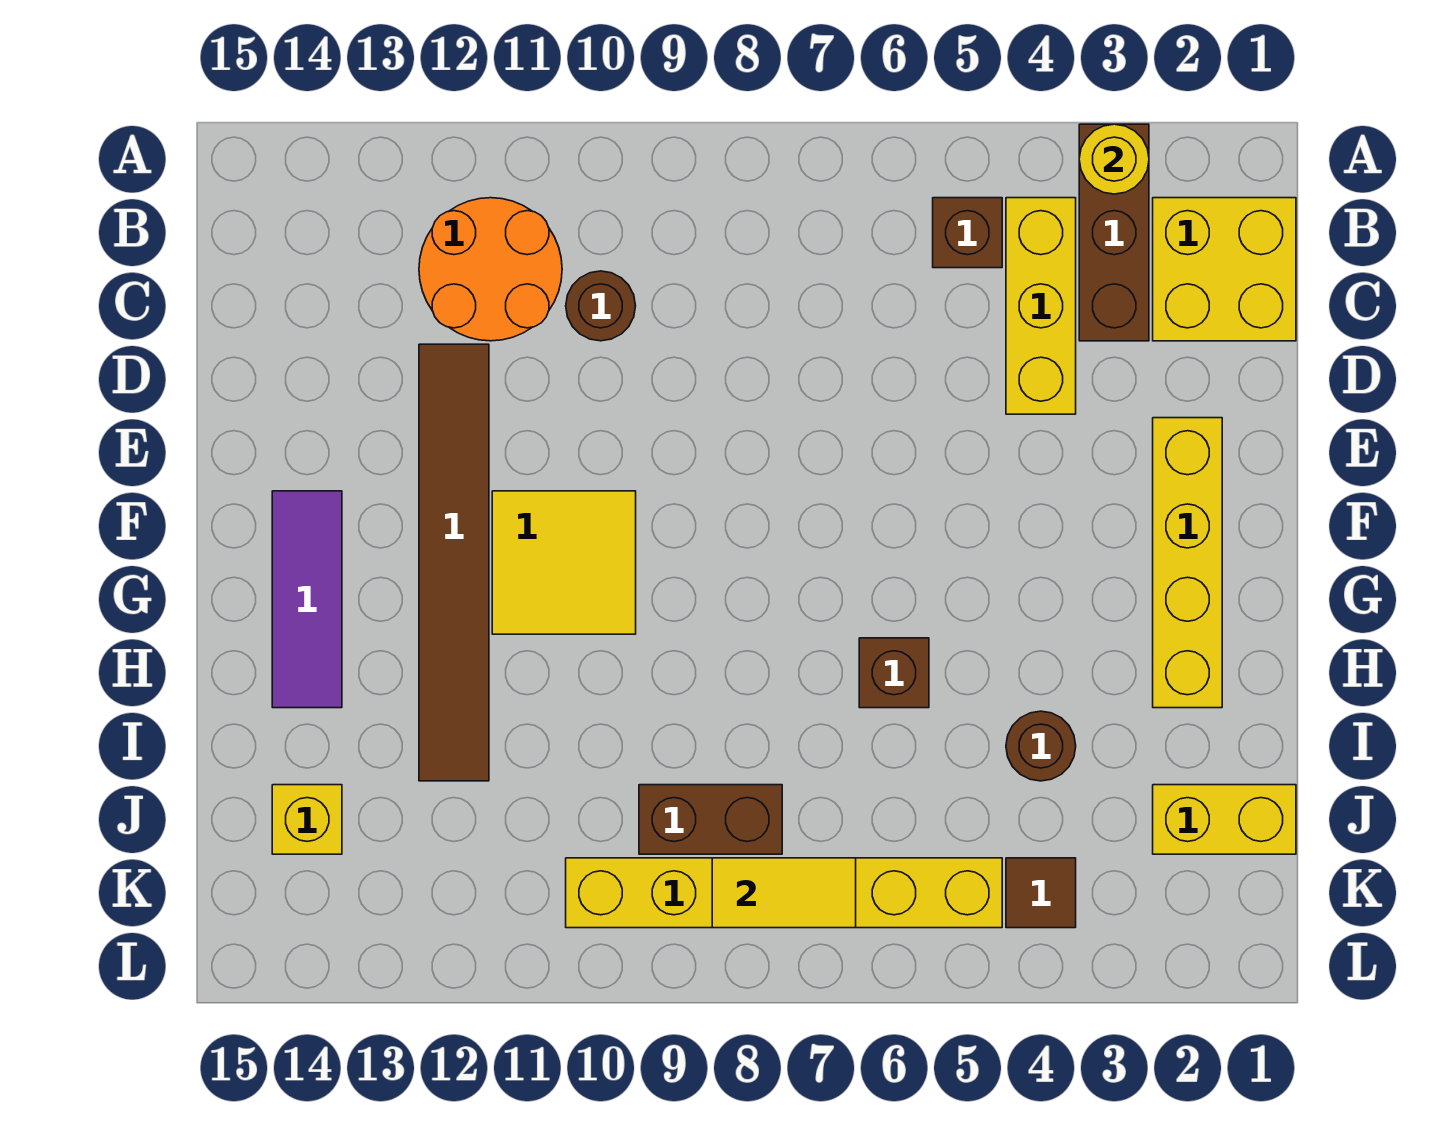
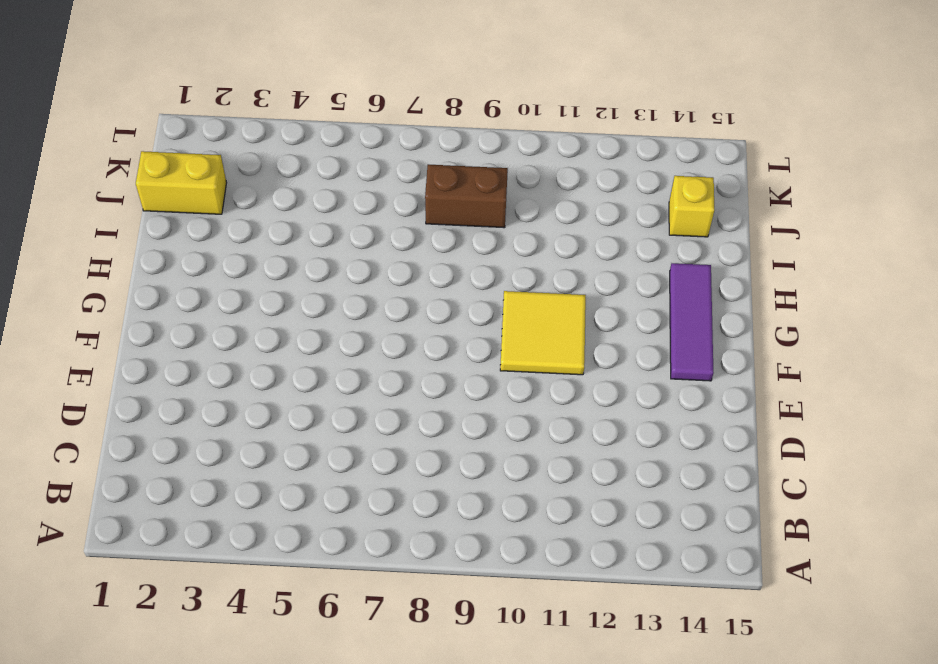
none -> brown brick A3:C3 level 1
none -> yellow brick B1:C2 level 1
none -> yellow brick B4:D4 level 1

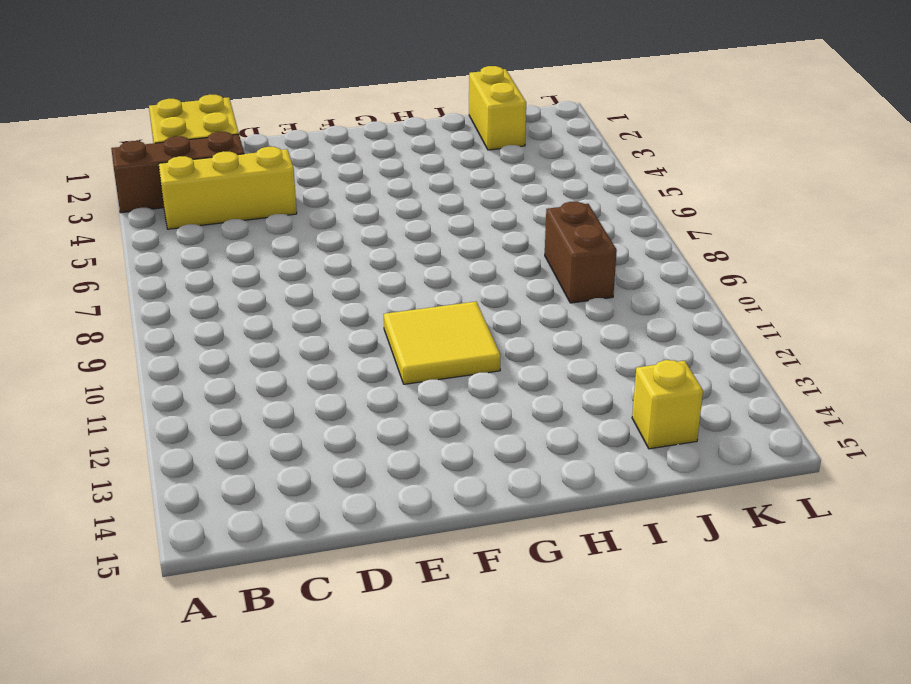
none -> brown brick B5 level 1
none -> orange round brick B11:C12 level 1
none -> brown round brick C10 level 1

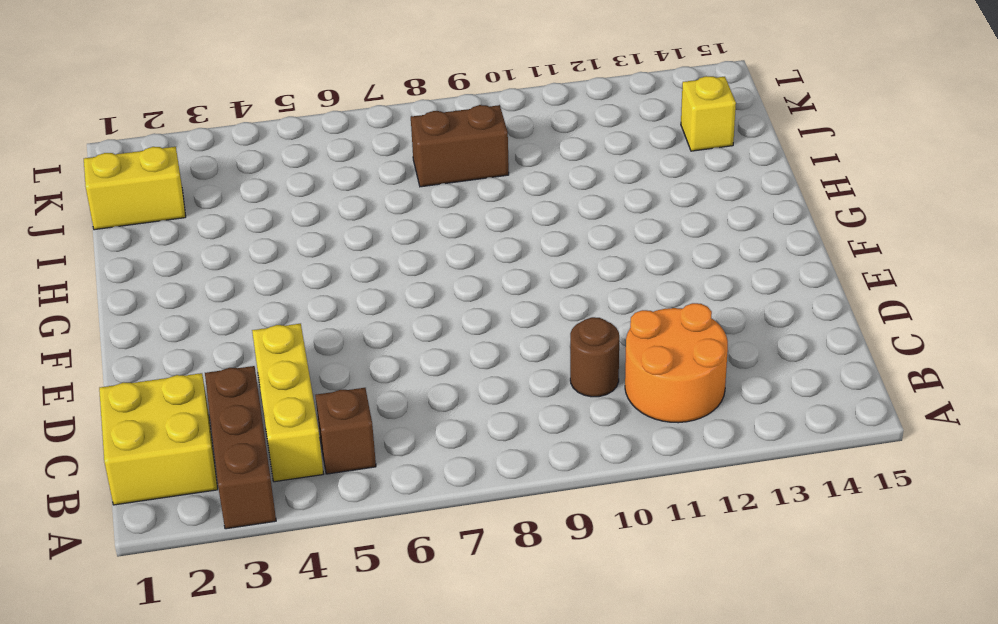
none -> brown tile D12:I12 level 1
none -> yellow brick E2:H2 level 1
none -> yellow tile F10:G11 level 1

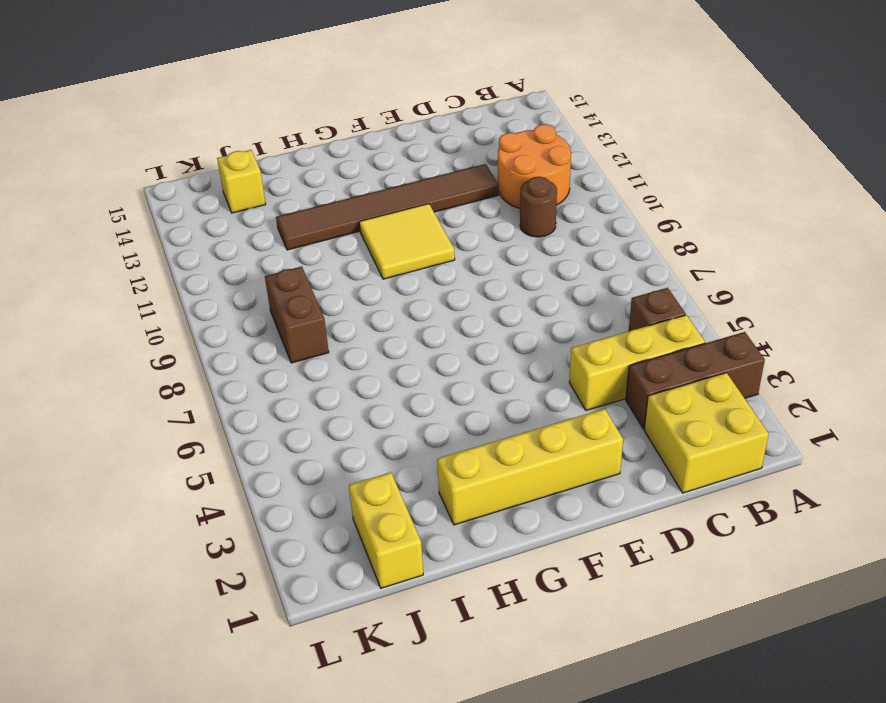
none -> purple tile F14:H14 level 1
none -> brown brick H6 level 1
none -> brown round brick I4 level 1

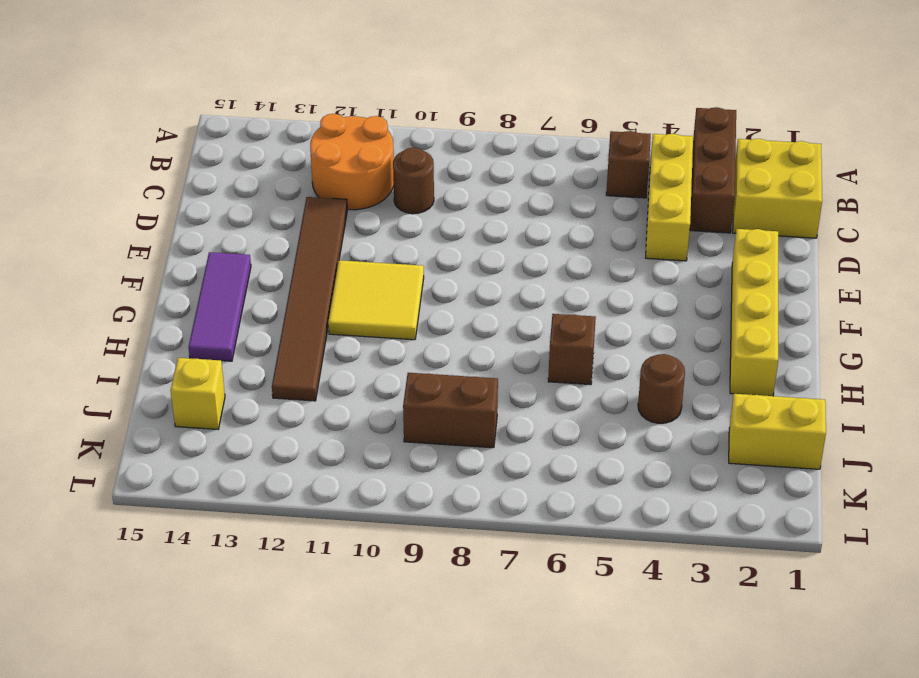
none -> brown tile K4 level 1
none -> yellow brick K5:K10 level 1
none -> yellow round brick A3 level 2

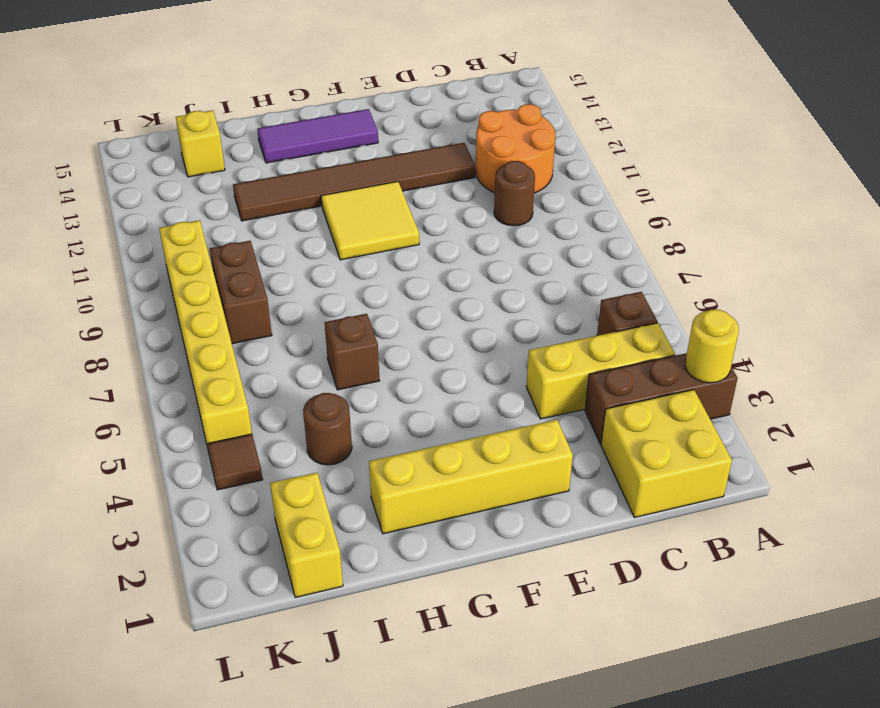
none -> yellow tile K7:K8 level 2

